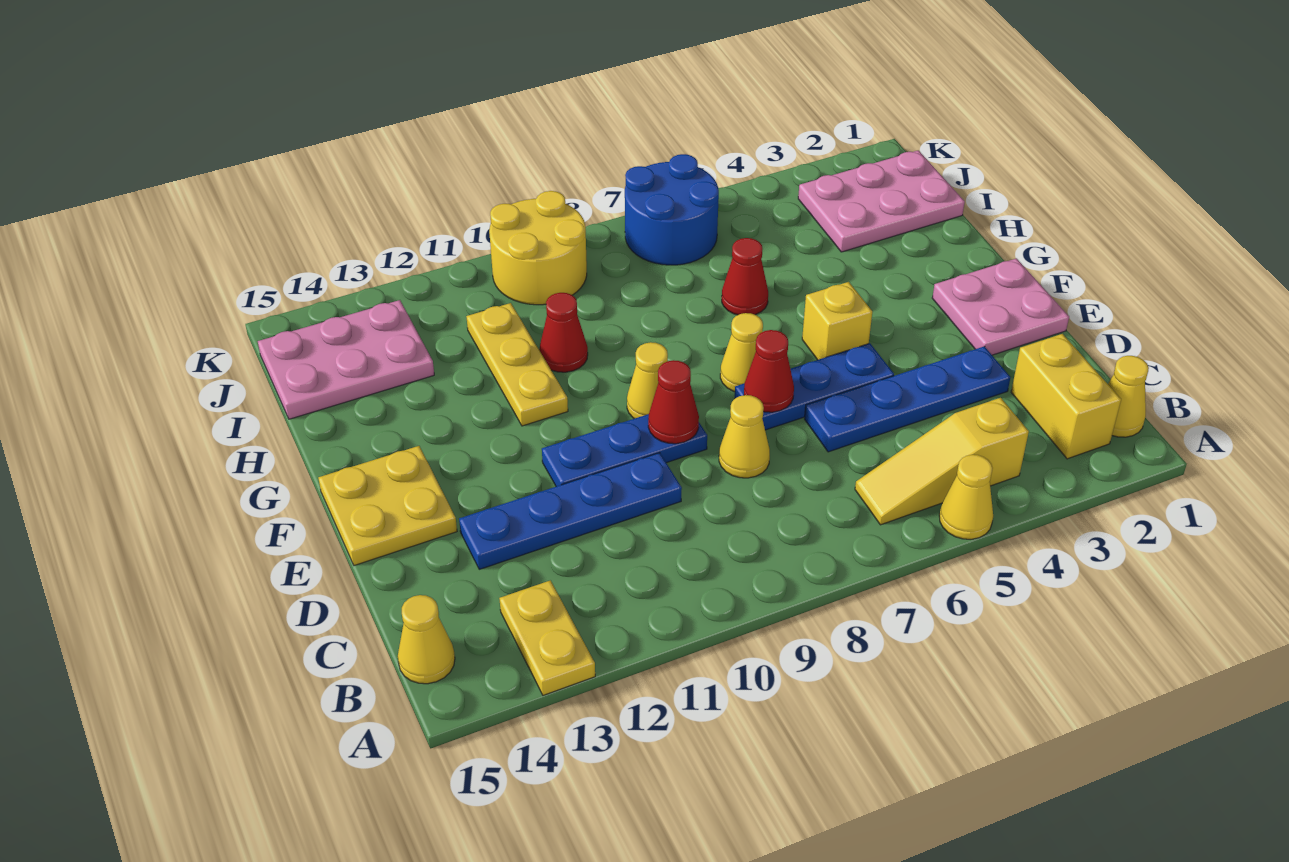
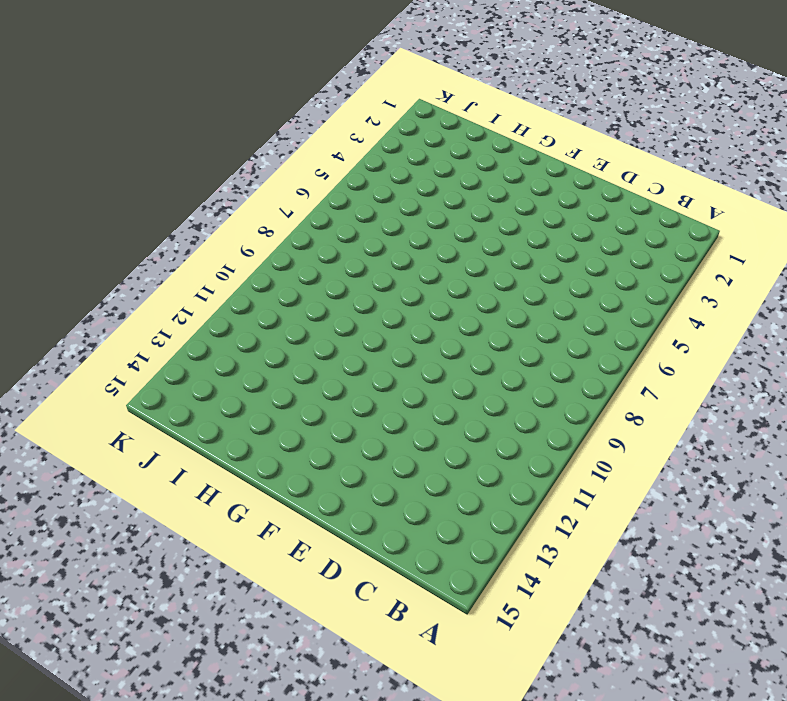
none -> yellow cone A5 level 1
none -> yellow plate A13:B13 level 1
none -> yellow cone B1 level 1

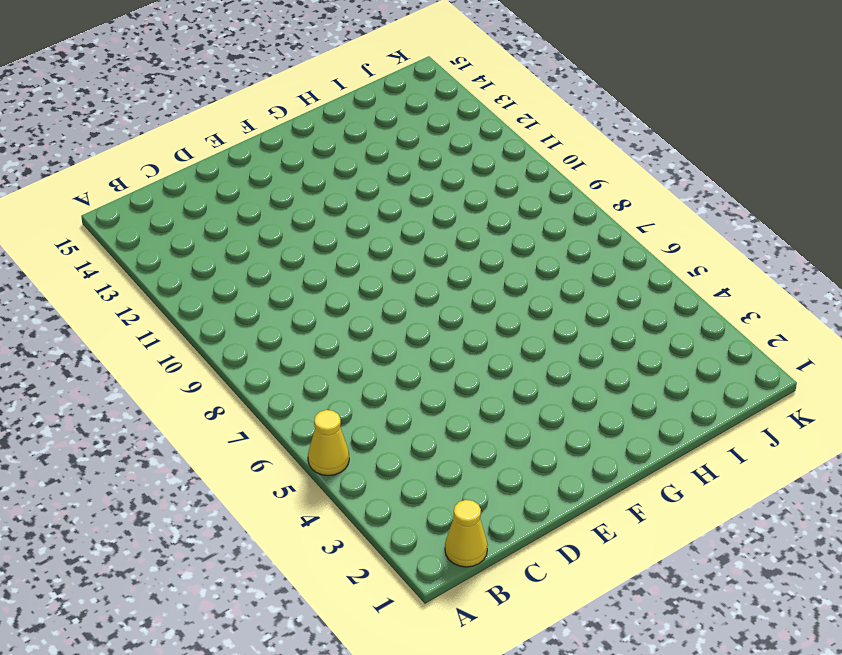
none -> yellow plate A13:B13 level 1
none -> yellow brick B2:C2 level 1
none -> yellow slope B4:B6 level 1 top 4

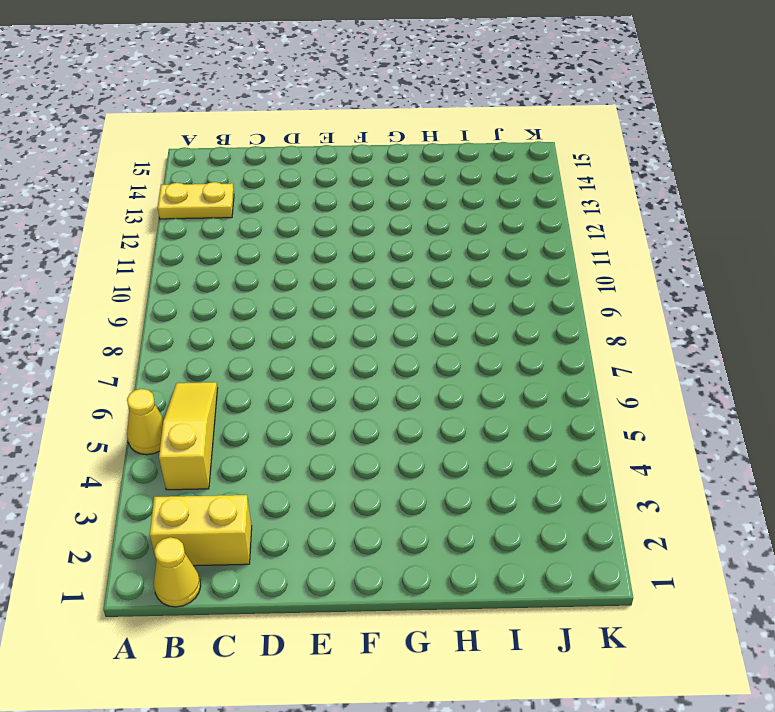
none -> yellow cone B15 level 1
none -> blue plate D3:D6 level 1
none -> yellow cone D8 level 1

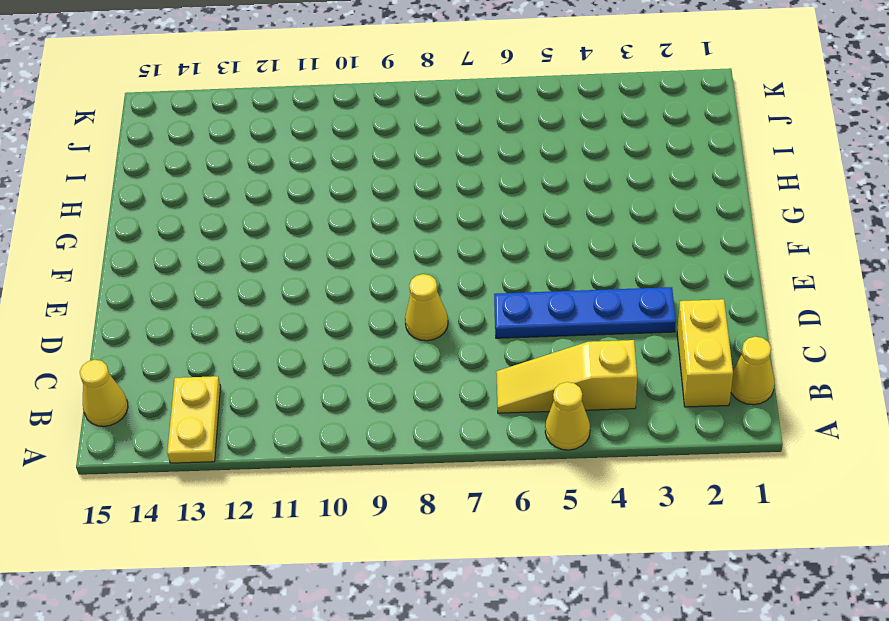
none -> blue plate D10:D13 level 1
none -> pink plate E1:F2 level 1
none -> blue plate E5:E7 level 1

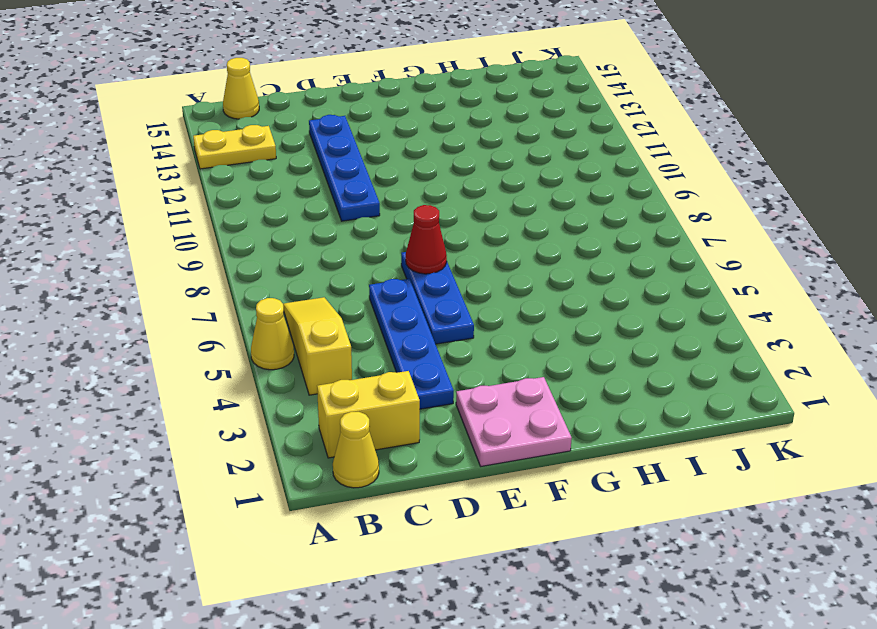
none -> yellow cone D8 level 1
none -> blue plate E9:E11 level 1
none -> yellow plate E14:F15 level 1

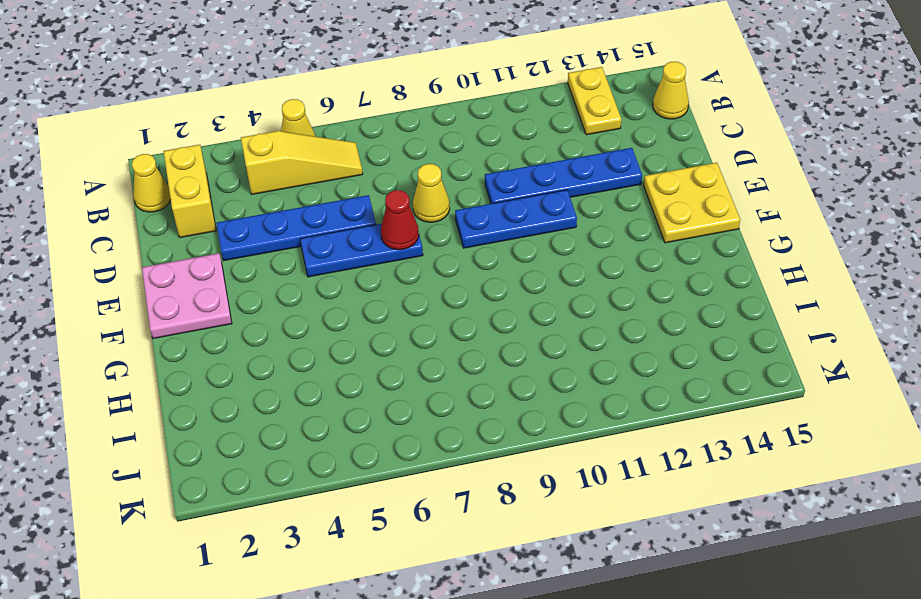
none -> yellow brick F5 level 1
none -> yellow cone F7 level 1
none -> yellow cone F9 level 1

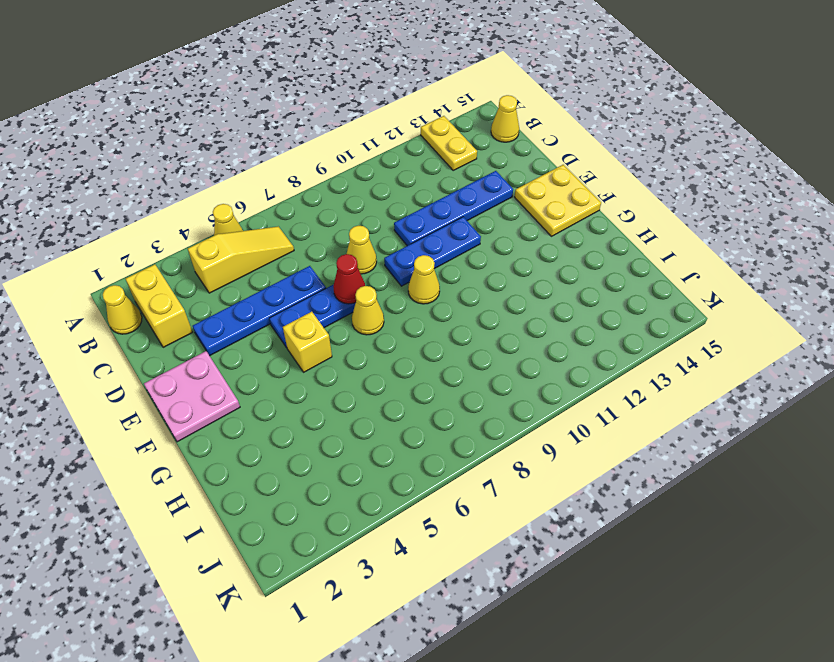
none -> yellow plate G11:I11 level 1
none -> red cone H6 level 1
none -> red cone H10 level 1

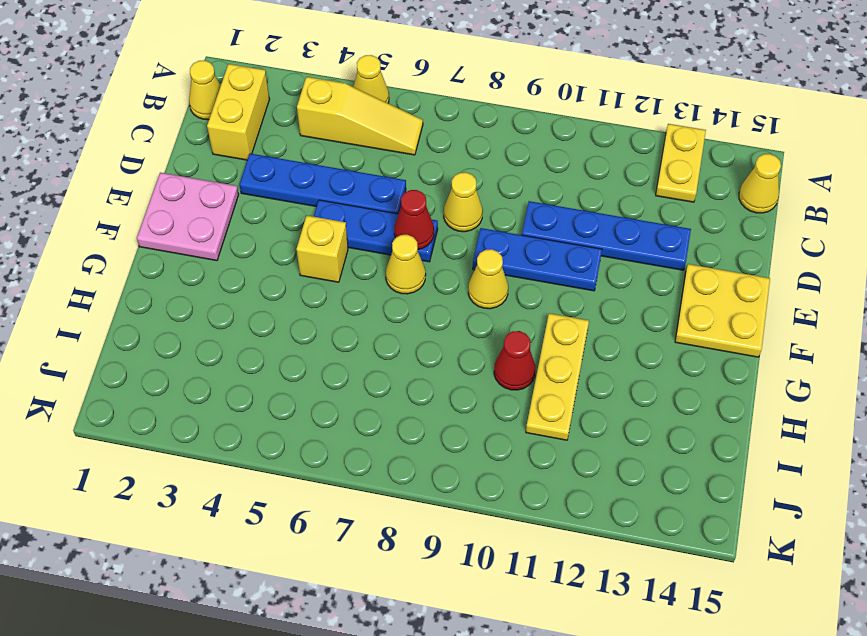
none -> red cone H6 level 1
none -> pink plate I1:J3 level 1
none -> pink plate I13:J15 level 1

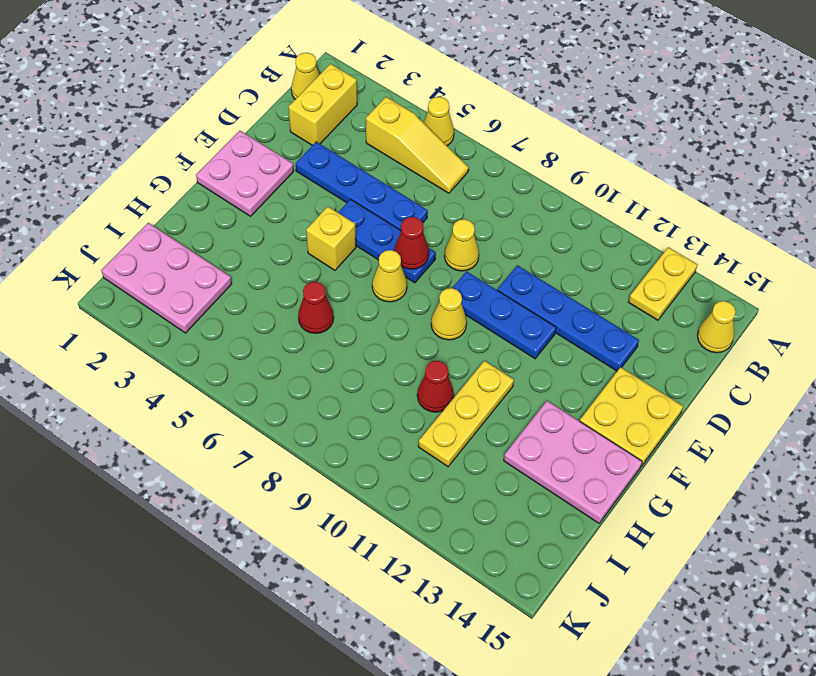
pink plate G13:H15 level 1 -> pink plate I13:J15 level 1
none -> blue round brick J6:K7 level 1
none -> yellow round brick J9:K10 level 1
none -> red cone E9 level 2

